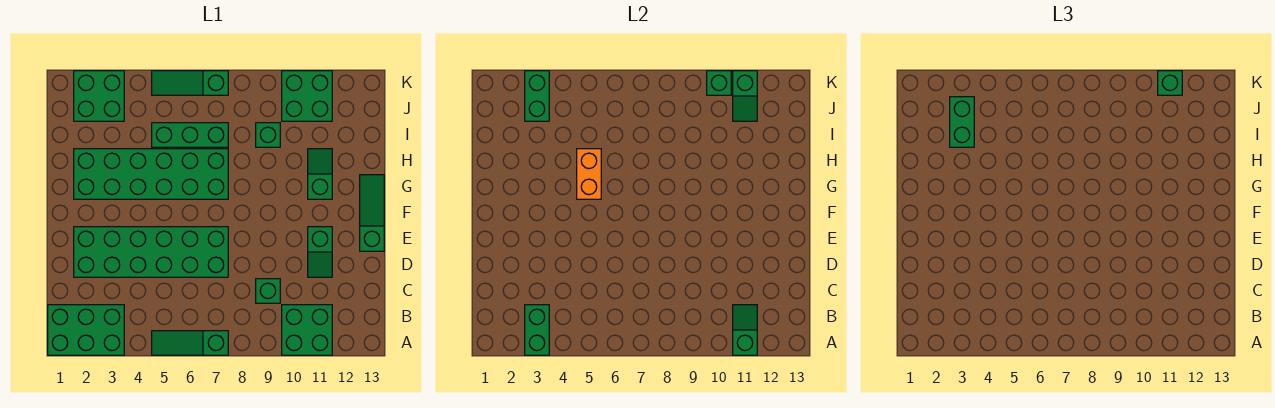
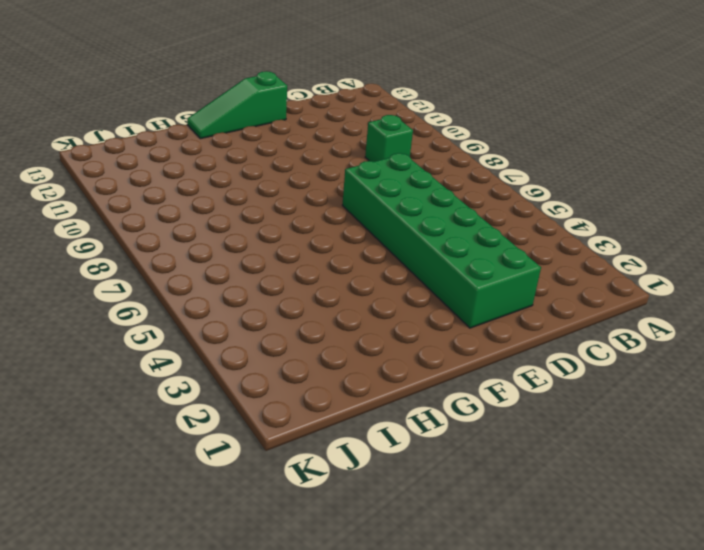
none -> green brick A1:B3 level 1
none -> green slope A5:A7 level 1 top 7
none -> green brick A10:B11 level 1

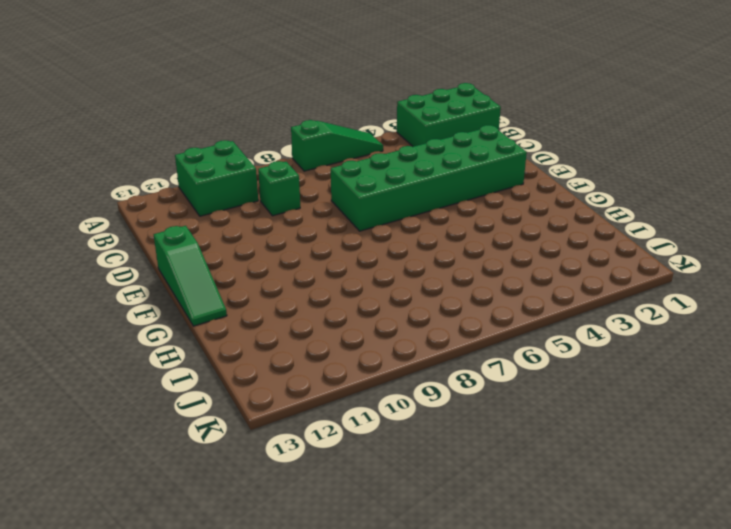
none -> green slope D11:E11 level 1 top E
none -> green brick G2:H7 level 1
none -> green slope G11:H11 level 1 top G

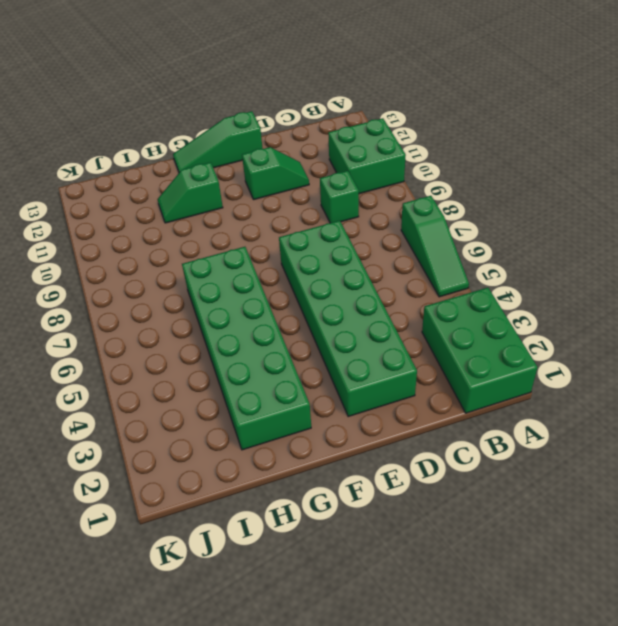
none -> green brick I5:I7 level 1
none -> green brick I9 level 1
none -> green brick J2:K3 level 1

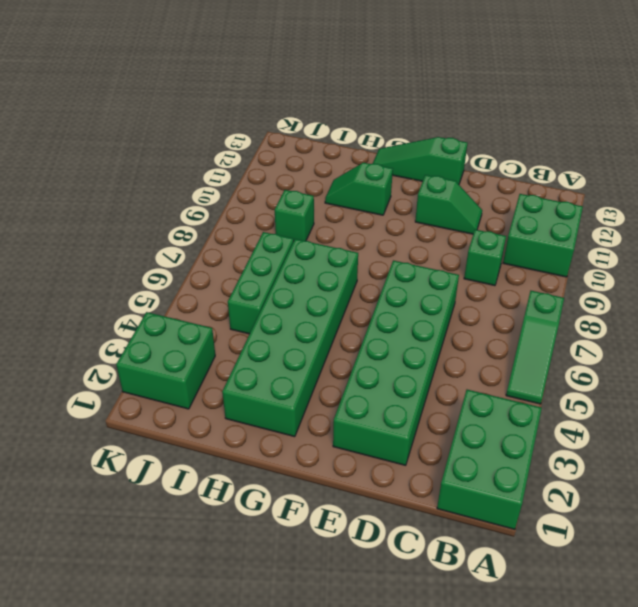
none -> green brick J10:K11 level 1
none -> green slope K5:K7 level 1 top 7
none -> green brick A3:B3 level 2

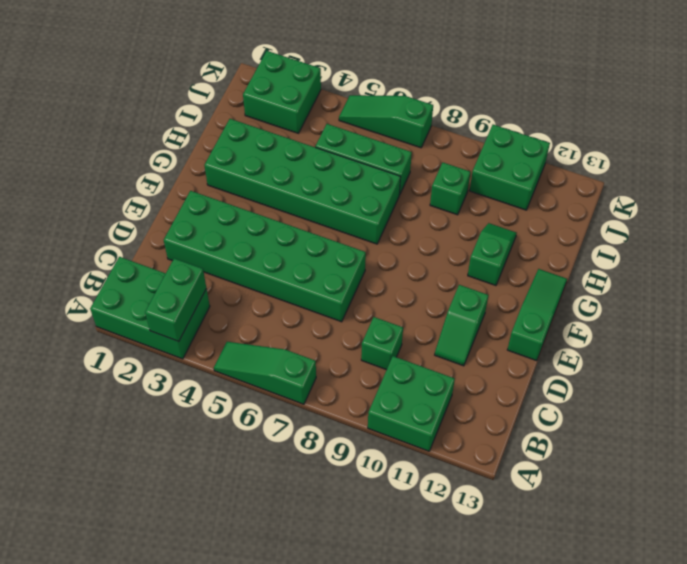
none -> green slope A11:B11 level 2 top A
none -> orange brick G5:H5 level 2
none -> green brick J3:K3 level 2

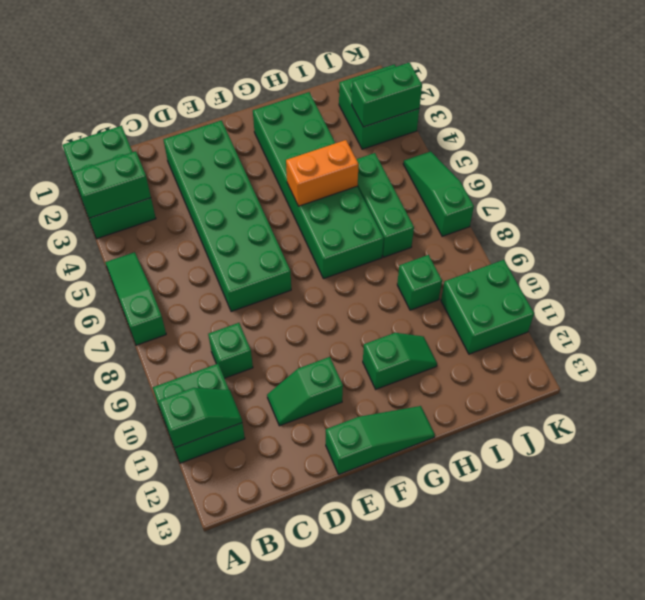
none -> green slope J11:K11 level 2 top K
none -> green brick K10 level 2
none -> green brick I3:J3 level 3

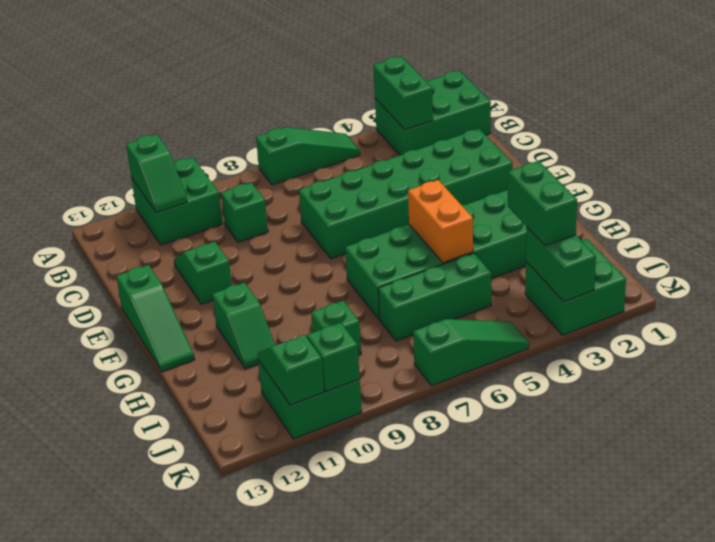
none -> green brick K11 level 3

